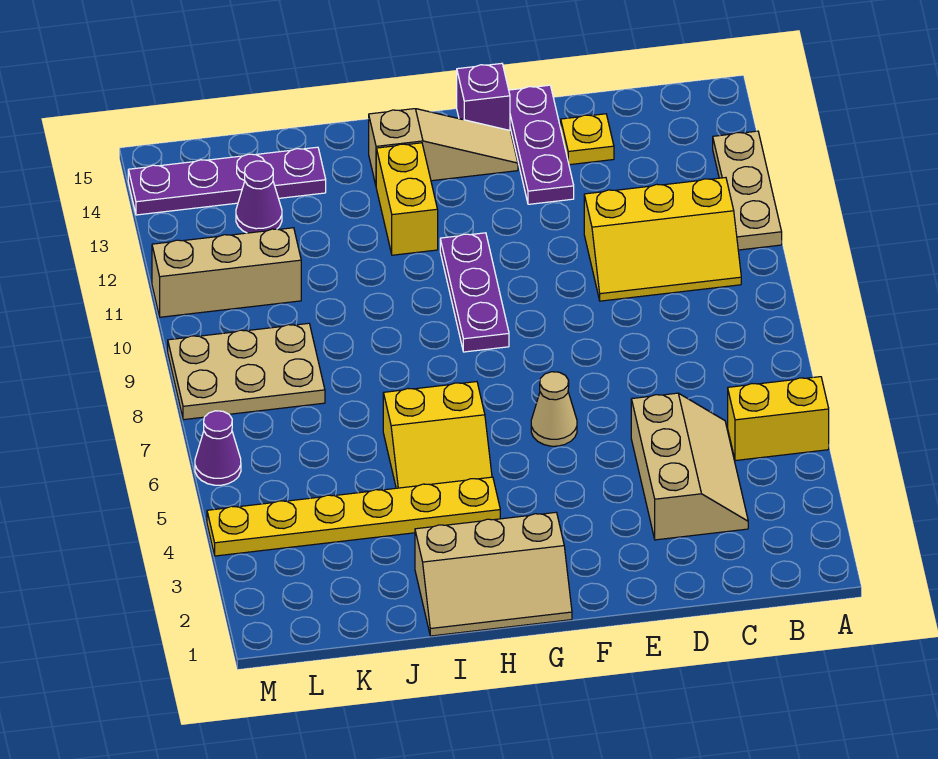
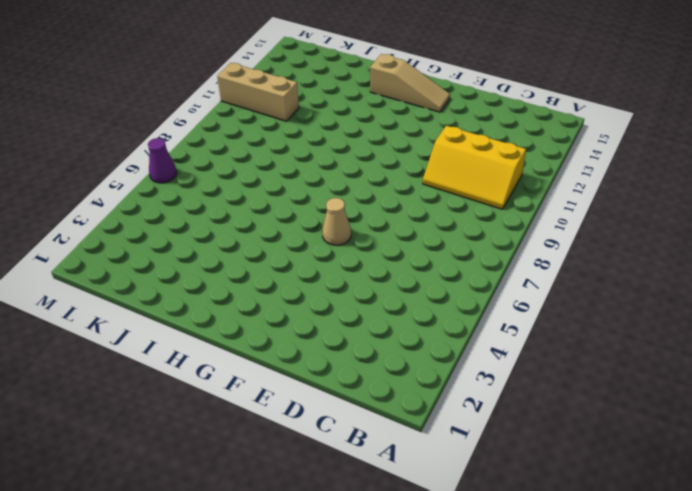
none -> yellow brick A5:B5 level 1
none -> tan plate A11:A13 level 1
none -> tan slope C3:D5 level 1 top D

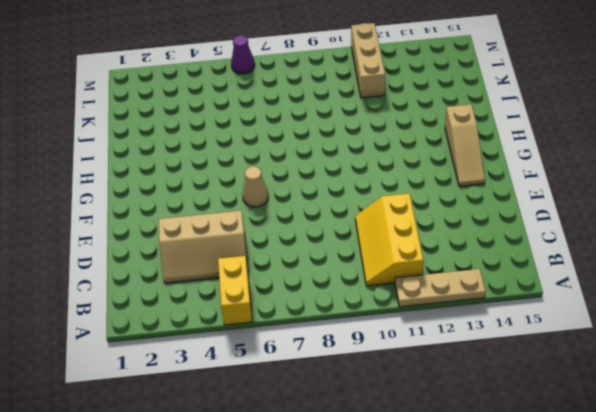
none -> yellow plate D14 level 1
none -> purple plate E13:E15 level 1
none -> purple brick F15 level 1

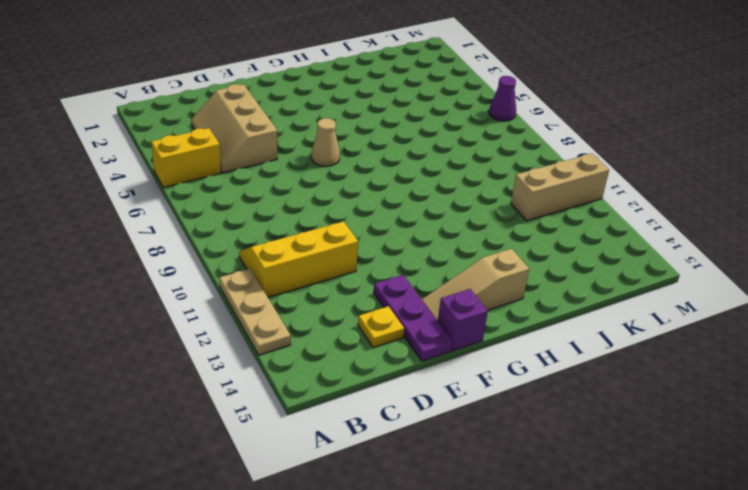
none -> tan slope G1:I2 level 1 top 2
none -> purple plate G9:G11 level 1
none -> yellow plate H4:M4 level 1

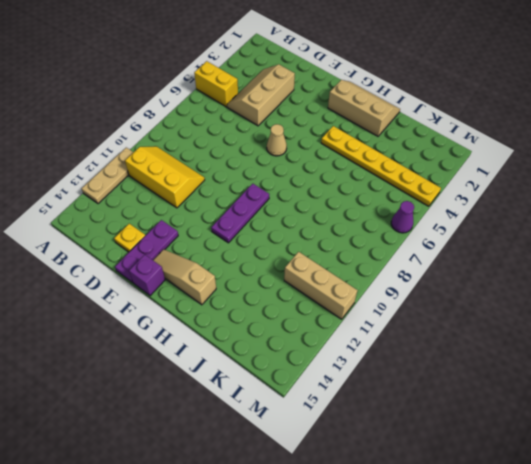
none -> yellow slope H5:I6 level 1 top 6
none -> yellow brick H12:H13 level 1
none -> purple plate J14:M14 level 1

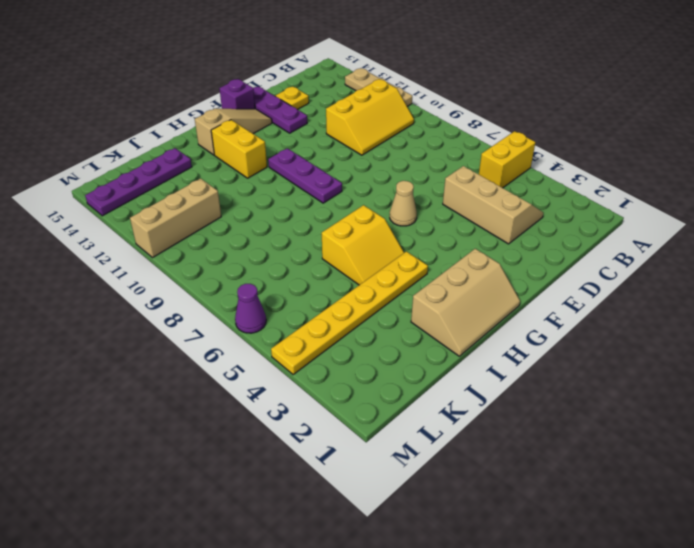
none -> tan plate K8:M9 level 1
none -> purple cone K13 level 1

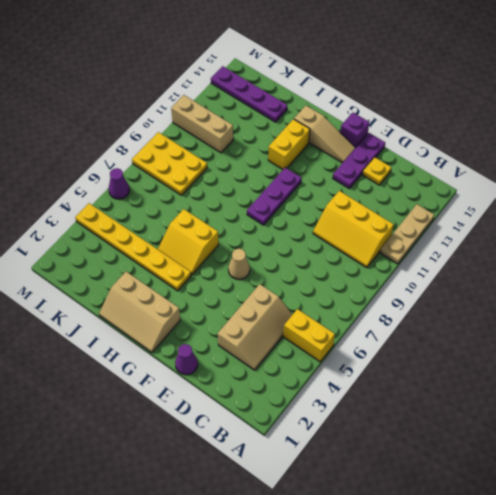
purple cone E1 level 1 -> purple cone K13 level 1
yellow plate K8:M9 level 1 -> tan plate K8:M9 level 1

